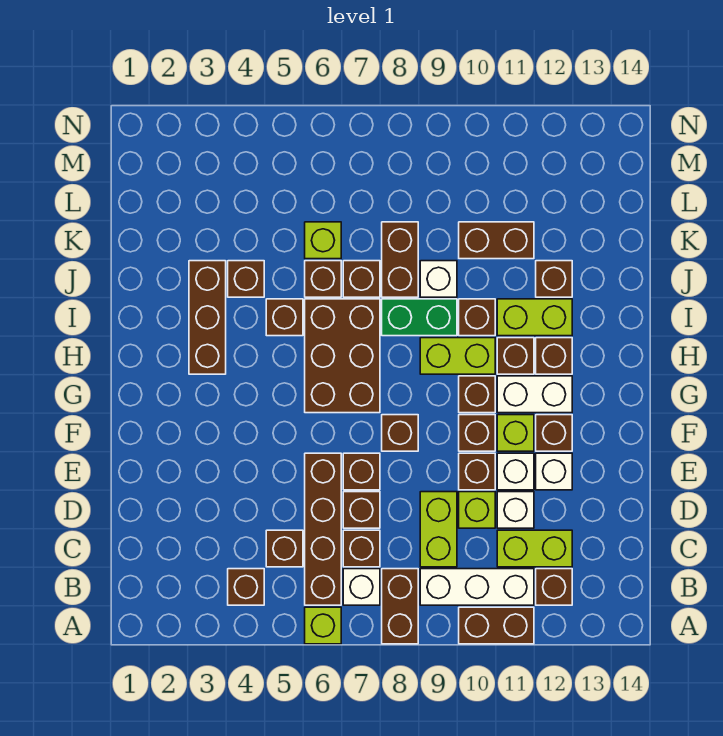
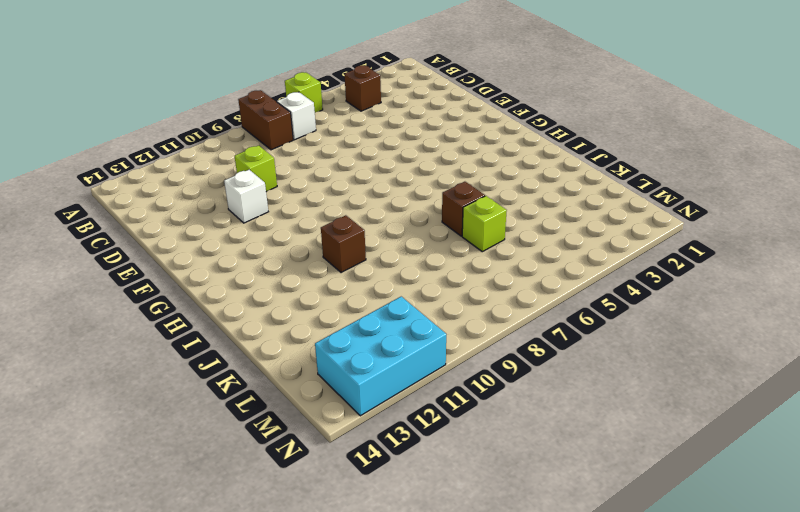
cyan brick M11:N13 level 1 -> none
none -> brown brick A10:A11 level 1
none -> brown brick B6:E6 level 1
none -> white brick B9:B11 level 1
none -> brown brick B12 level 1

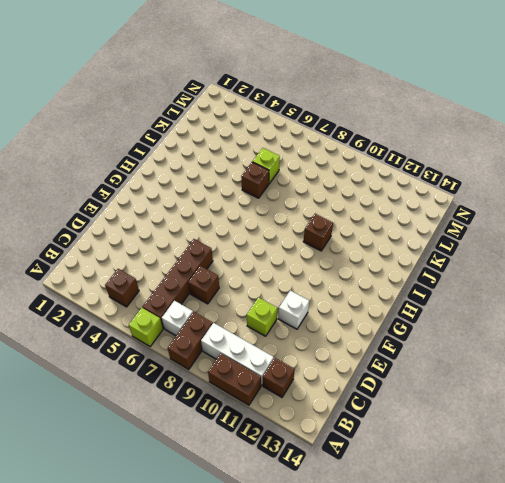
none -> brown brick C5 level 1
none -> brown brick C7 level 1
none -> lime brick C9:D9 level 1
none -> lime brick C11:C12 level 1

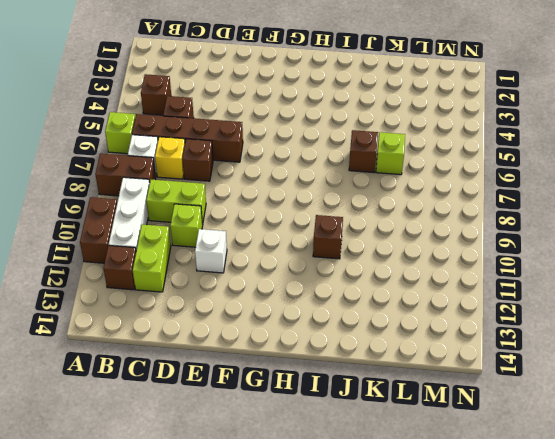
yellow brick C7 level 1 -> brown brick C7 level 1
none -> white brick D11 level 1
none -> brown brick E7 level 1
none -> brown brick E10 level 1
none -> white brick E12 level 1

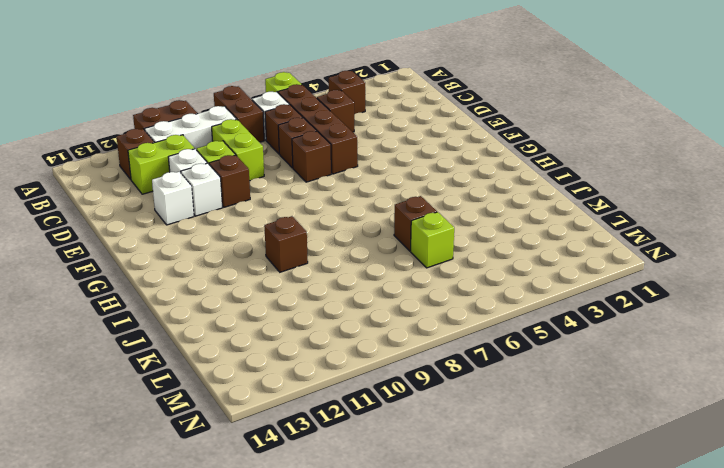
none -> brown brick F8 level 1
none -> brown brick F10 level 1
none -> lime brick F11 level 1
none -> brown brick F12 level 1

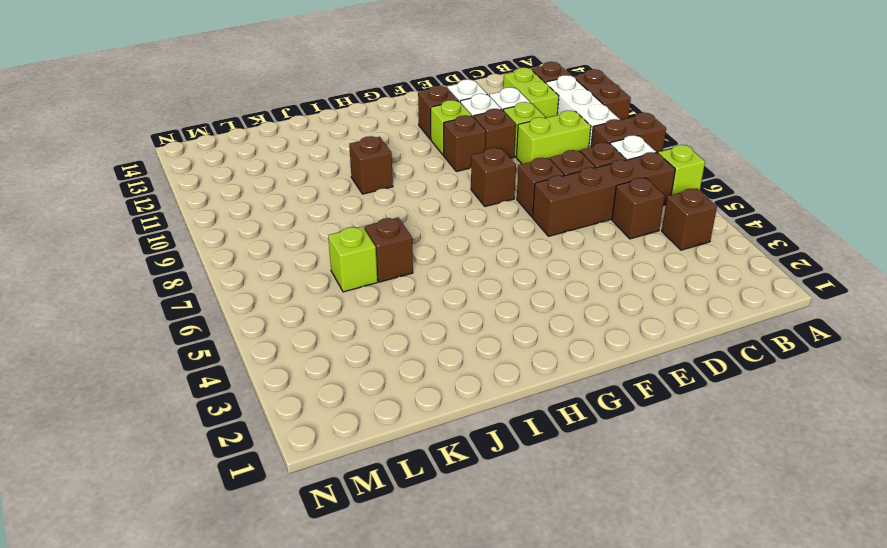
none -> brown brick G6:I7 level 1
none -> brown brick G10 level 1
none -> white brick G11:G12 level 1
none -> brown brick H3:J3 level 1

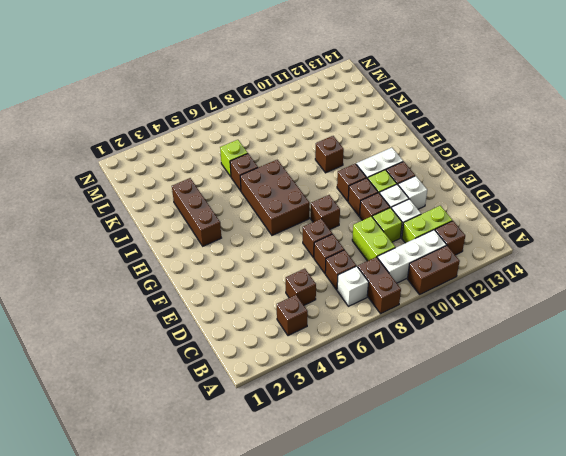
none -> lime brick A6 level 1
none -> brown brick B6:E6 level 1
none -> lime brick H9:H10 level 1
none -> brown brick H11 level 1

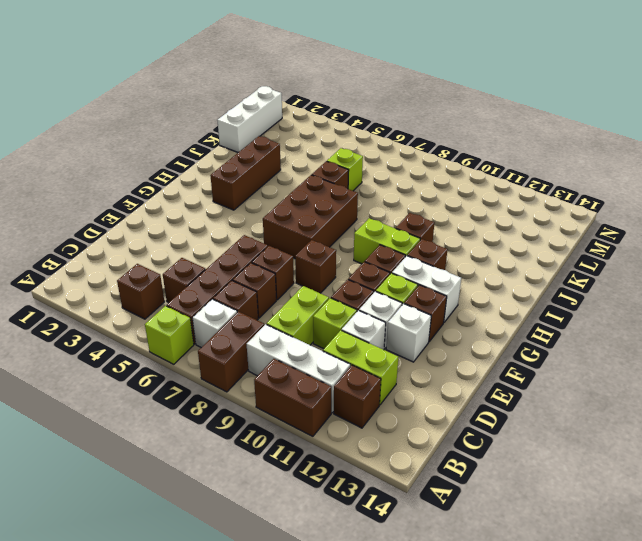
white brick K1:M1 level 1 -> none
none -> brown brick H12 level 1
none -> brown brick I5 level 1
none -> green brick I8:I9 level 1
none -> lime brick I11:I12 level 1

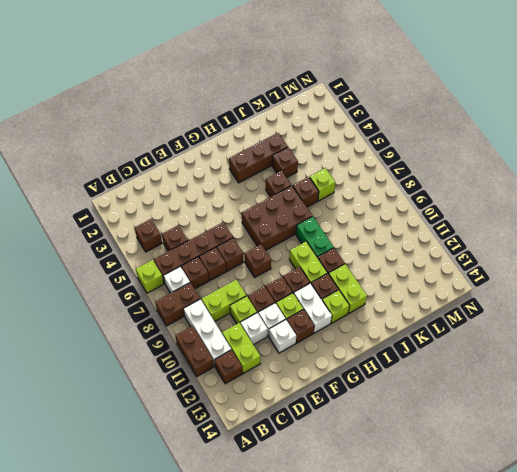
lime brick H12 level 1 -> brown brick H12 level 1
none -> brown brick J7 level 1
none -> brown brick J8:K8 level 1
none -> white brick J9 level 1
none -> brown brick J12 level 1

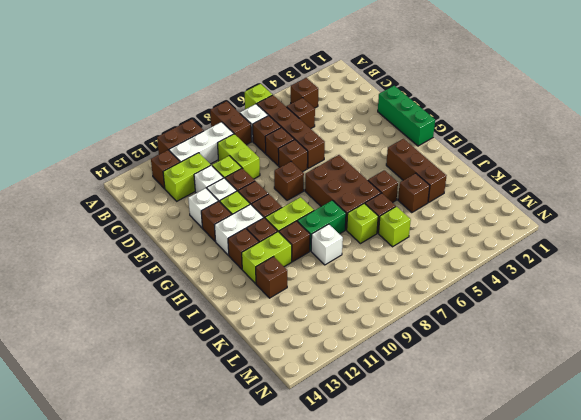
green brick E1:G1 level 1 -> none
lime brick J7 level 1 -> brown brick J7 level 1
none -> brown brick J8:K8 level 1
none -> brown brick K10:K11 level 1

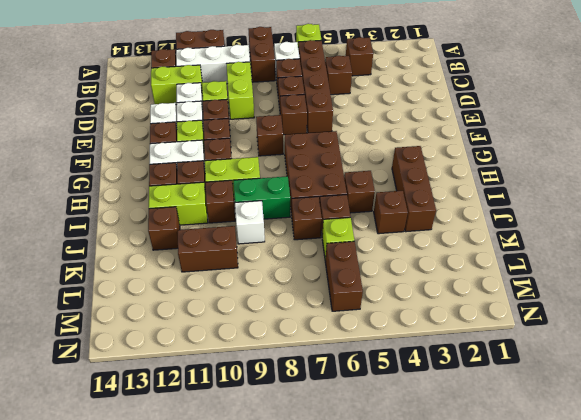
brown brick L6:M6 level 1 -> brown brick J8:K8 level 1

